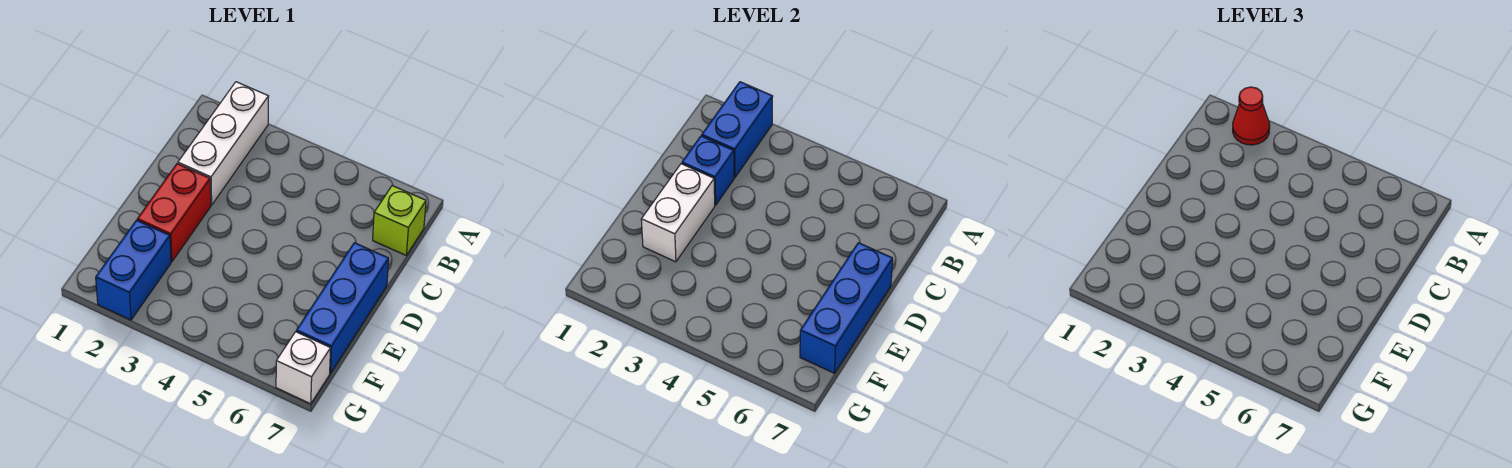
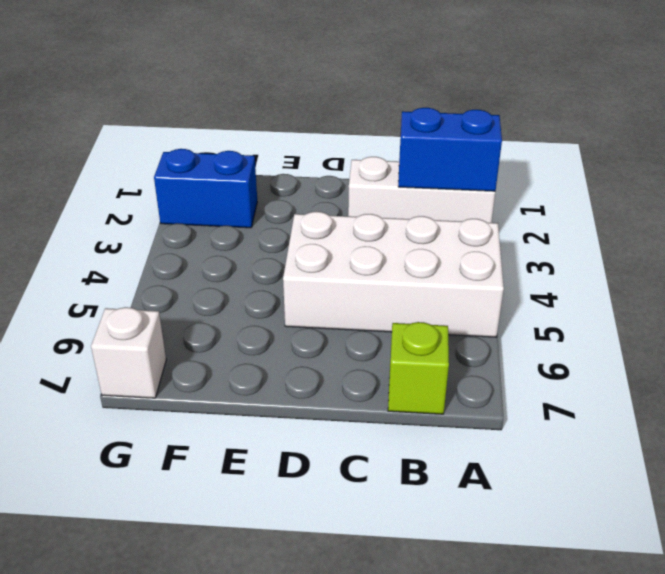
white brick A4:D5 level 1 -> none
none -> red brick D2:E2 level 1
none -> blue brick D7:F7 level 1

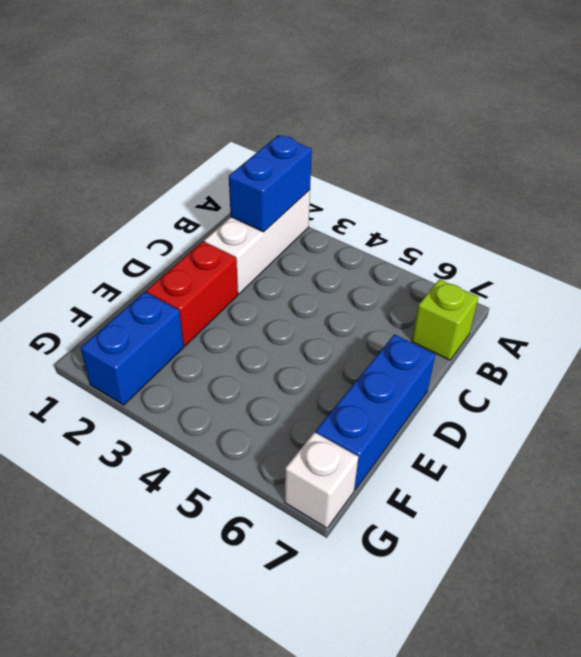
none -> blue brick C2 level 2
none -> white brick D2:E2 level 2

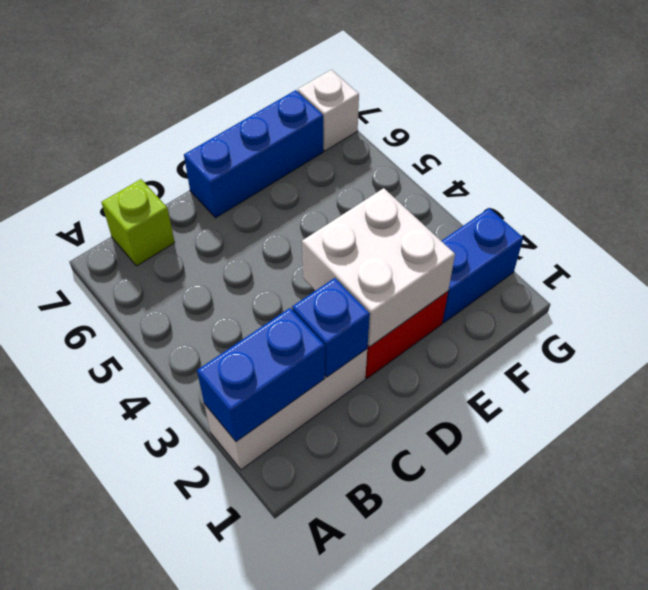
white brick D2:E3 level 2 -> white brick D2:E2 level 2
none -> blue brick D7:F7 level 2
none -> red cone A2 level 3

